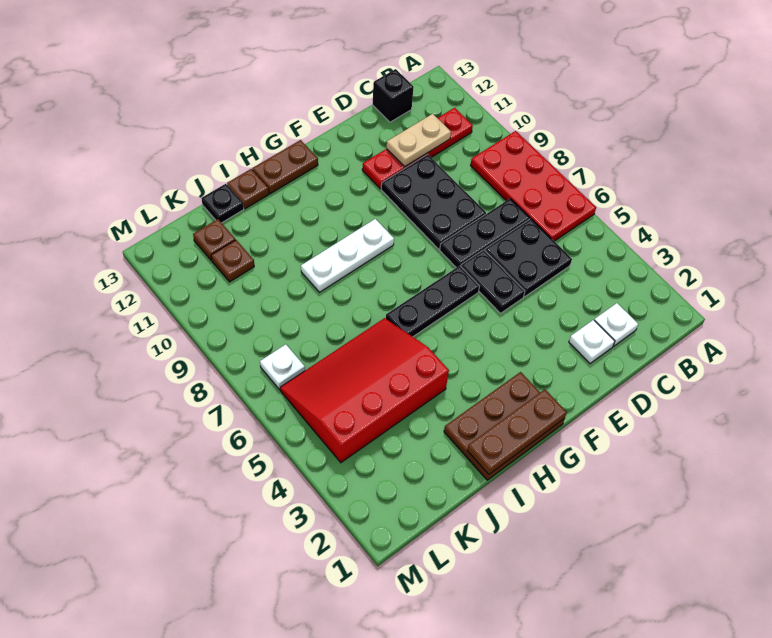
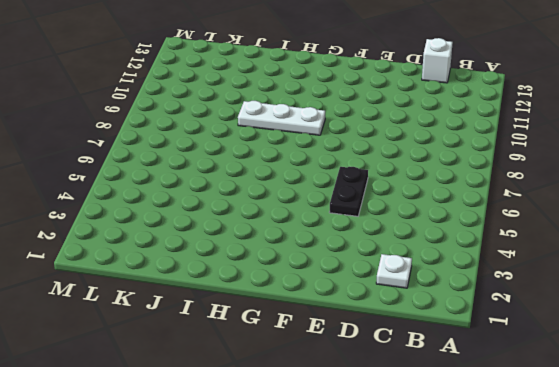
white brick C13 level 1 -> black brick C13 level 1
none -> red plate A6:B9 level 1
none -> red plate B11:E11 level 1
none -> black plate C5:D6 level 1

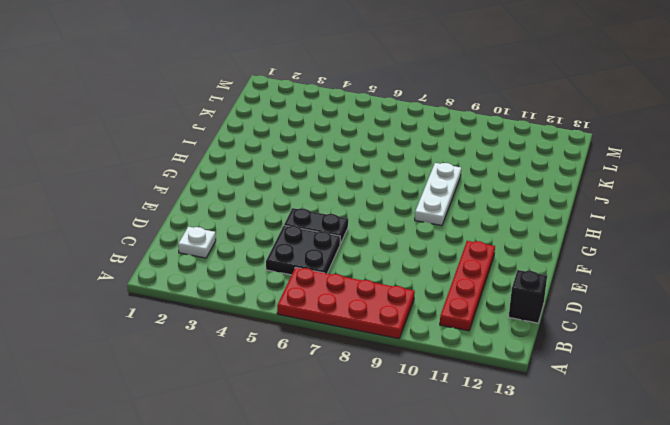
none -> black plate C7:E7 level 1
none -> white plate D2 level 1
none -> black plate D8:E10 level 1

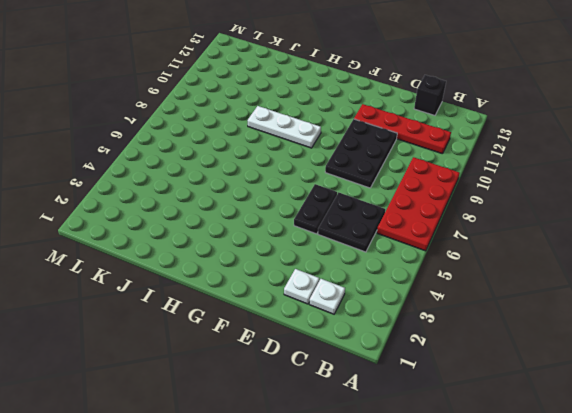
none -> black plate C7:E7 level 1
none -> black plate F6:H6 level 1
none -> brown plate G1:I2 level 1

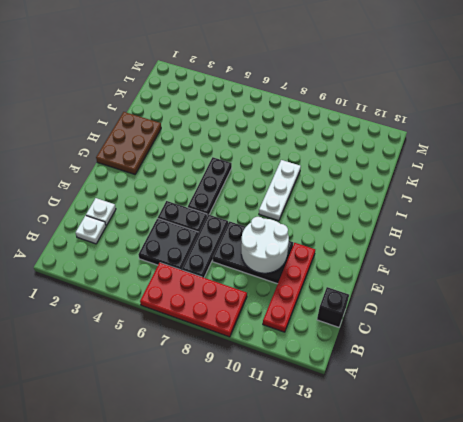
white round brick D9:E10 level 2 -> none
none -> brown plate G13:H13 level 1
none -> red slope I4:L6 level 1 top 4
none -> brown plate I13 level 1

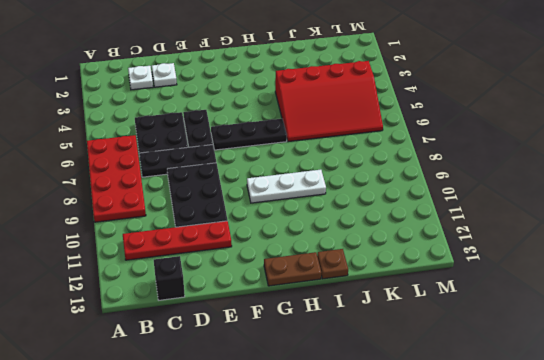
none -> brown plate G1:I2 level 1
none -> black plate J13 level 1
none -> brown plate K11 level 1

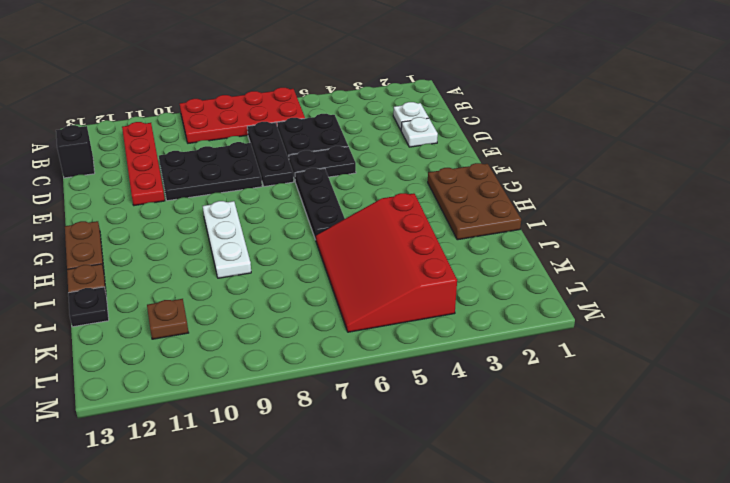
none -> brown plate K12 level 1
none -> white plate L7 level 1
none -> tan plate C11:D11 level 2

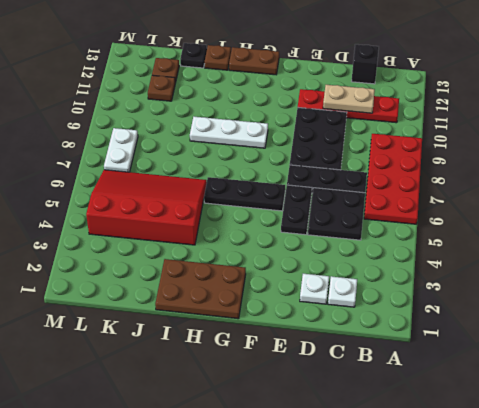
white plate L7:L8 level 1 -> white plate L7 level 1
none -> brown plate G1:I1 level 2

